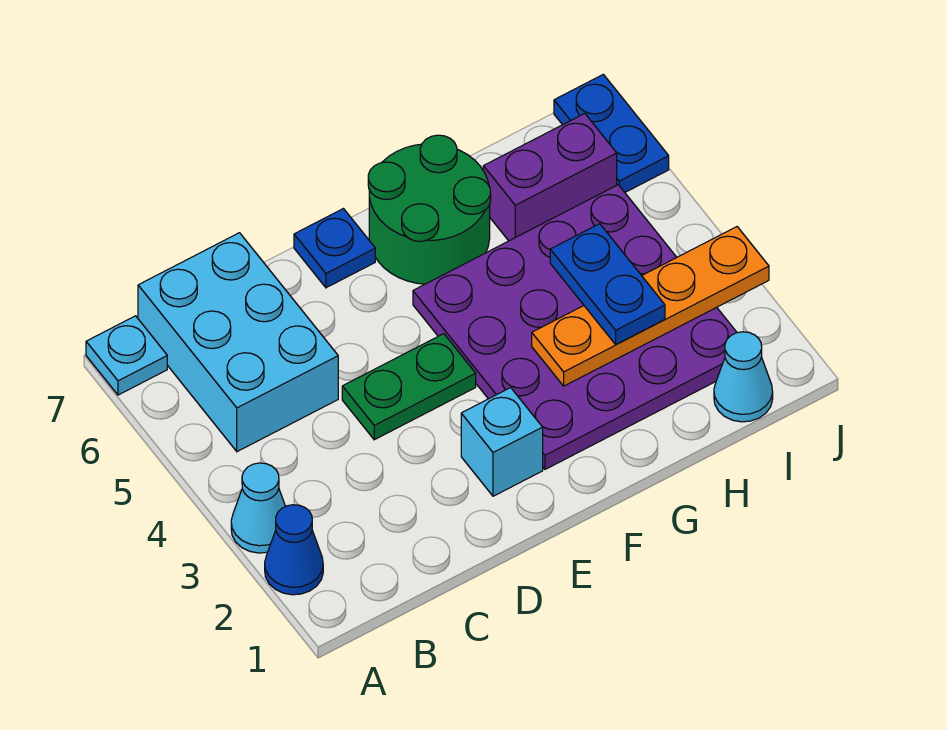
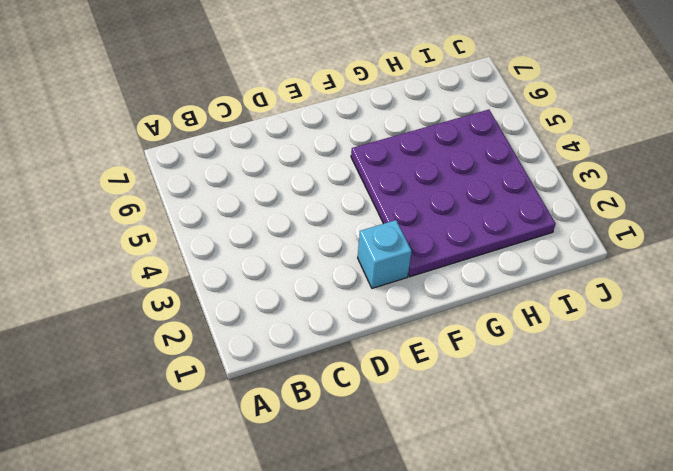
none -> blue cone A2 level 1
none -> cyan cone A3 level 1
none -> cyan plate A7 level 1

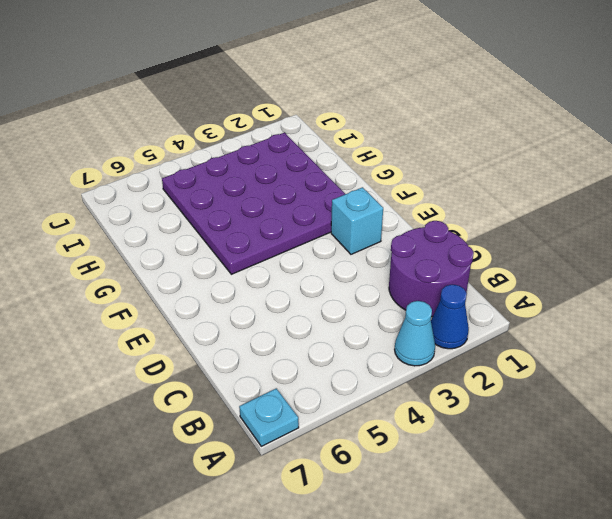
purple round brick B1:C2 level 1 -> none
none -> cyan brick B5:C7 level 1
none -> green plate D4:E4 level 1
none -> blue plate E7 level 1

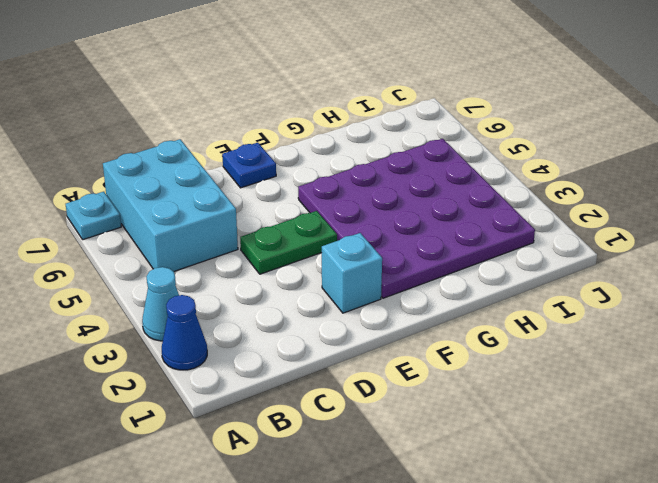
none -> green round brick F6:G7 level 1
none -> purple brick H6:I6 level 1
none -> cyan cone I1 level 1

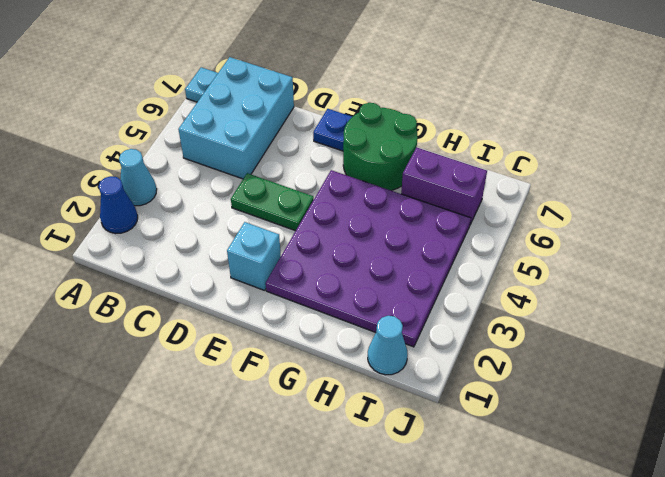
none -> blue plate J6:J7 level 1
none -> orange plate G3:J3 level 2
none -> blue plate H3:H4 level 3

